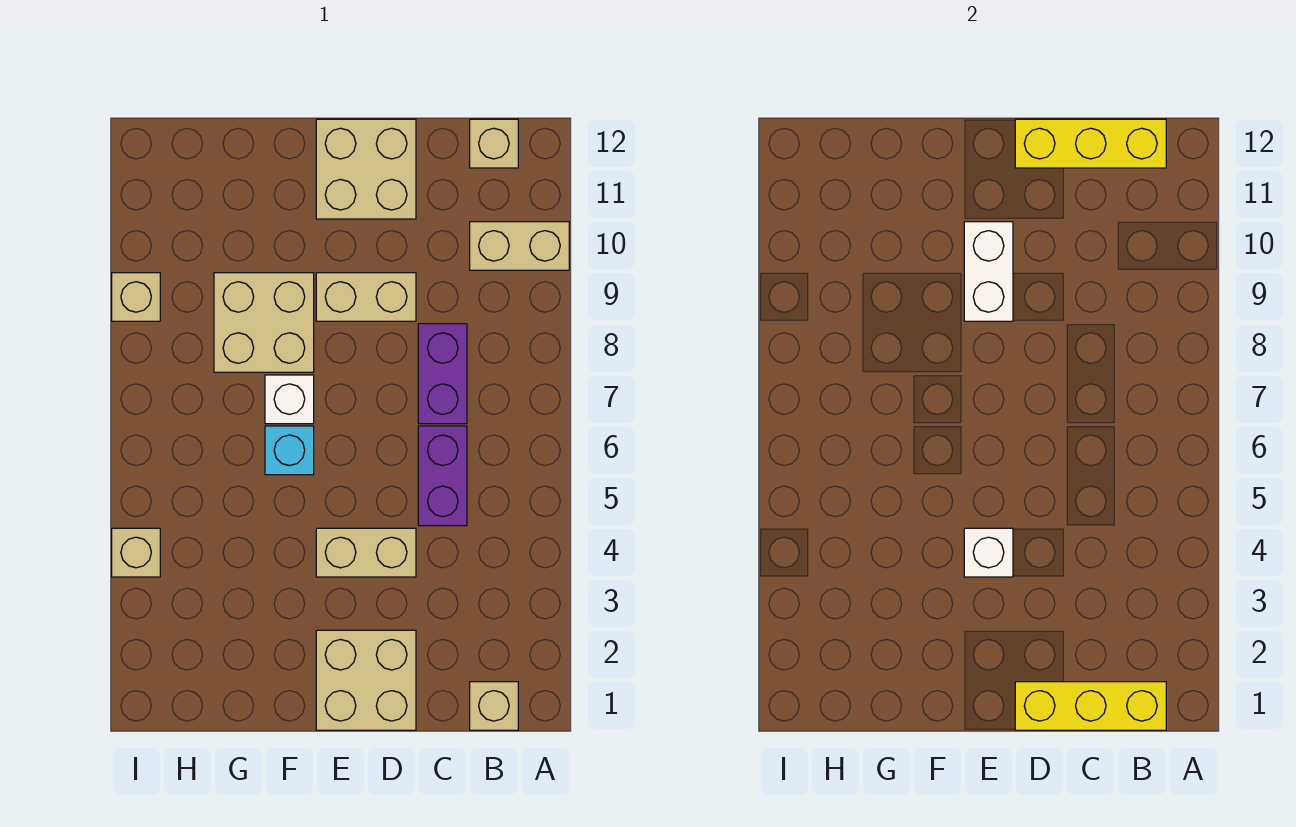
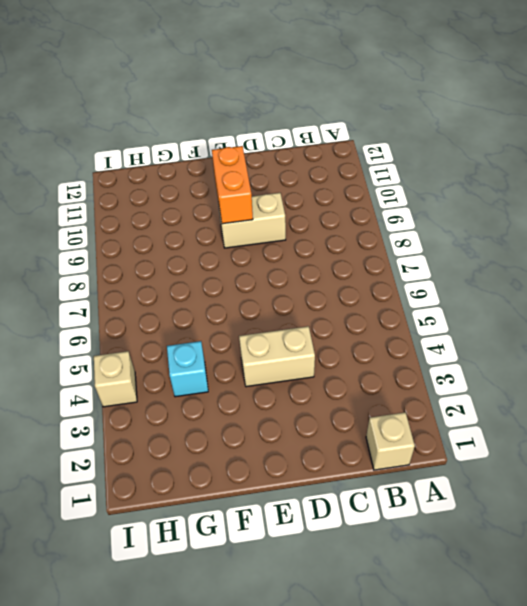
orange brick E9:E10 level 2 -> white brick E9:E10 level 2
cyan brick G4 level 1 -> cyan brick F6 level 1
none -> tan brick A10:B10 level 1
none -> tan brick B12 level 1
none -> purple brick C5:C6 level 1

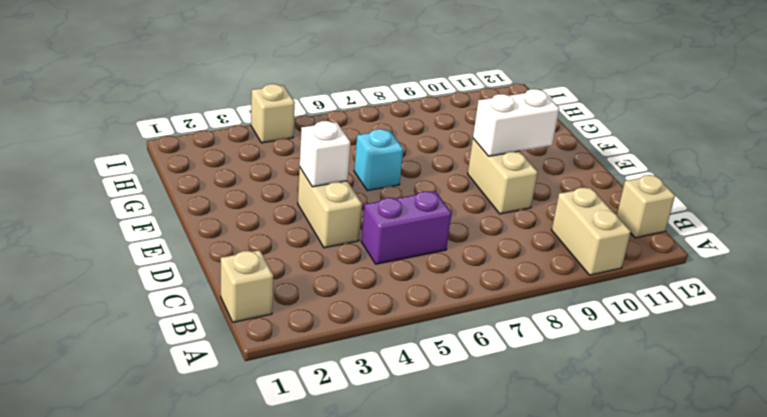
none -> purple brick C7:C8 level 1
none -> tan brick D1:E2 level 1
none -> tan brick D11:E12 level 1

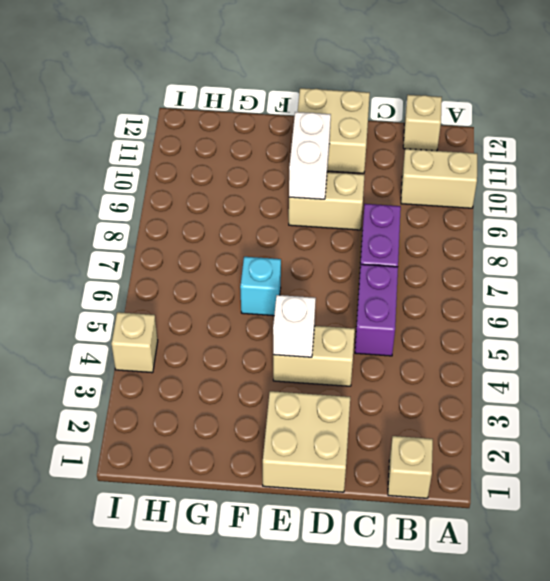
none -> white brick F7 level 1
none -> tan brick F8:G9 level 1
none -> tan brick I9 level 1

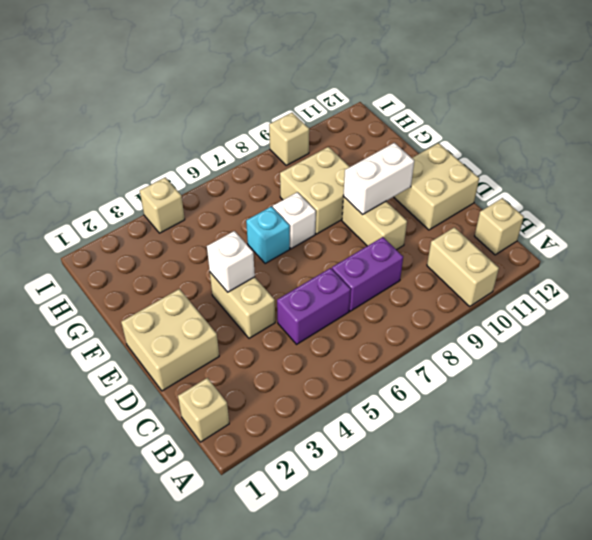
none -> yellow brick B1:D1 level 2
none -> yellow brick B12:D12 level 2

